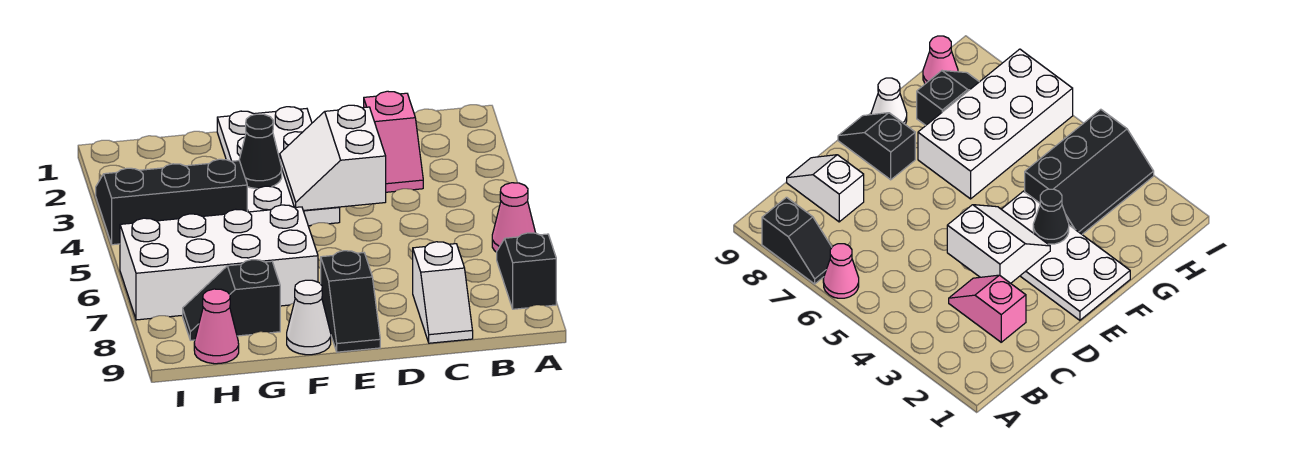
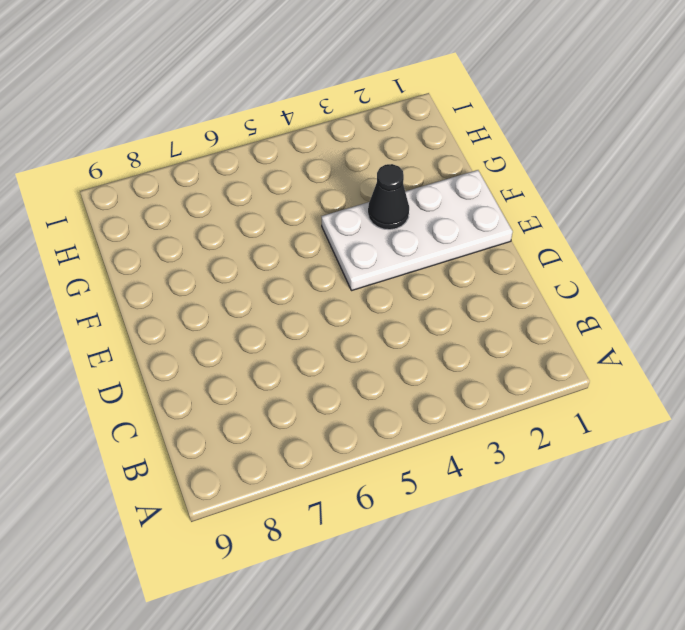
none -> pink cone A6 level 1
none -> black slope A7:A8 level 1 top 8
none -> pink slope C2:C3 level 1 top 2

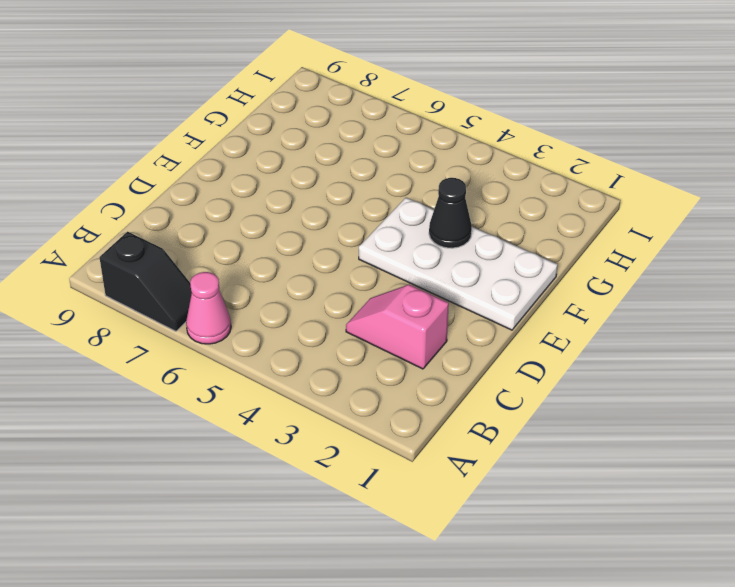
none -> white slope C8:C9 level 1 top 8
none -> black slope E8:E9 level 1 top 8
none -> white brick F6:I7 level 1

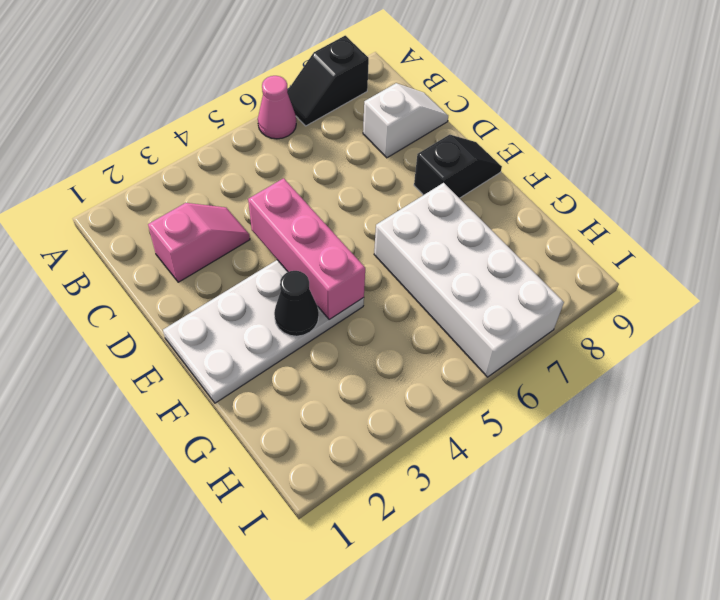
pink brick D4:F4 level 2 -> white slope D3:E4 level 2 top D
none -> white cone F9 level 1
none -> black slope G3:I4 level 1 top 4
none -> black slope G8:H8 level 1 top G

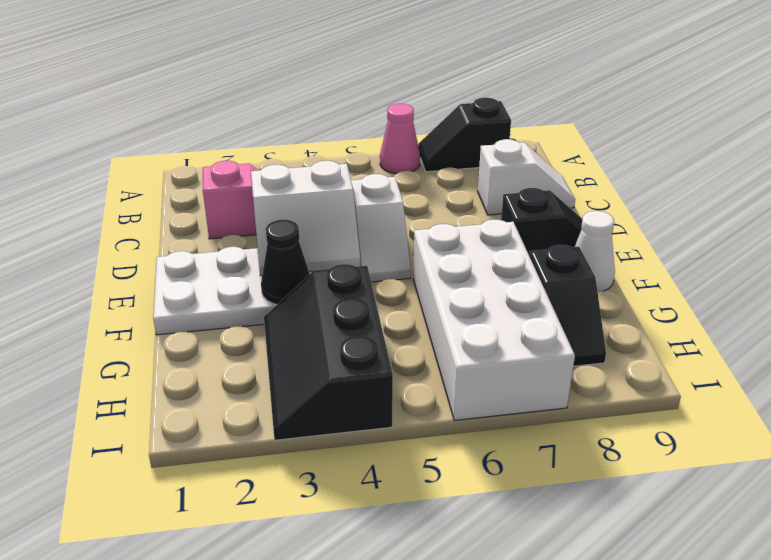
white slope D5:E5 level 1 top D -> none
none -> pink cone H9 level 1

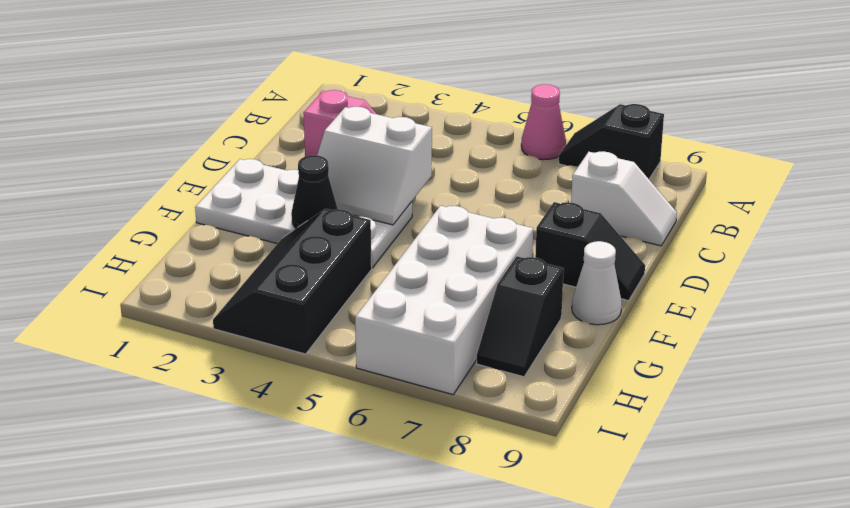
none -> pink cone H9 level 1

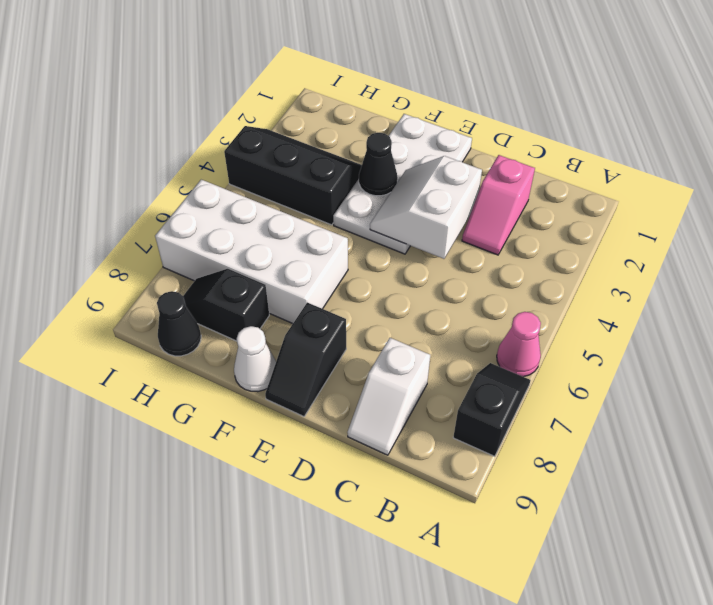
black cone H9 level 1 -> pink cone H9 level 1

